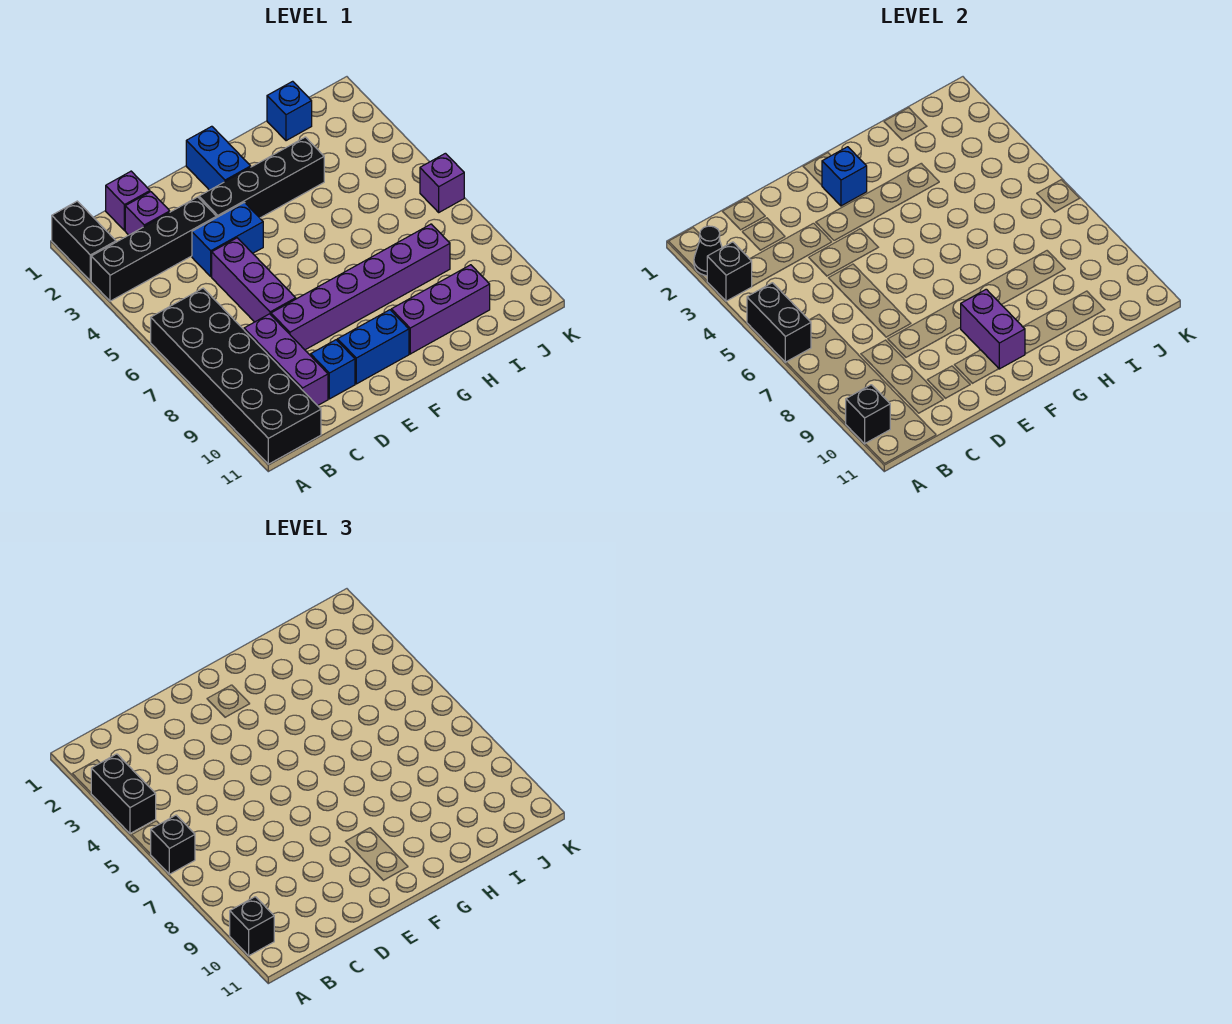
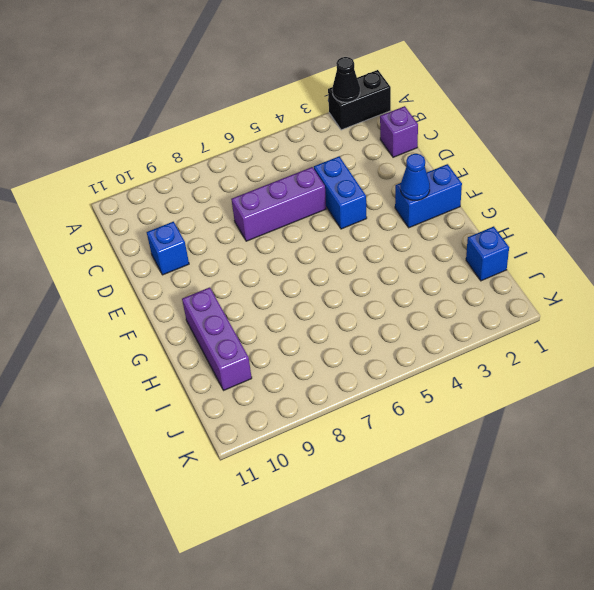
blue cone F2 level 2 -> blue brick F2 level 2
none -> black brick A3:D3 level 1
none -> black brick A6:B11 level 1
none -> purple brick C2 level 1

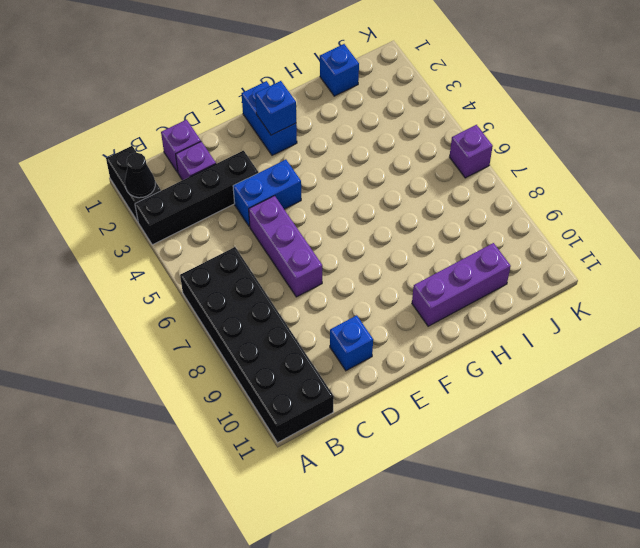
none -> purple brick C8:C10 level 1
none -> purple brick D8:I8 level 1
none -> black brick E3:H3 level 1

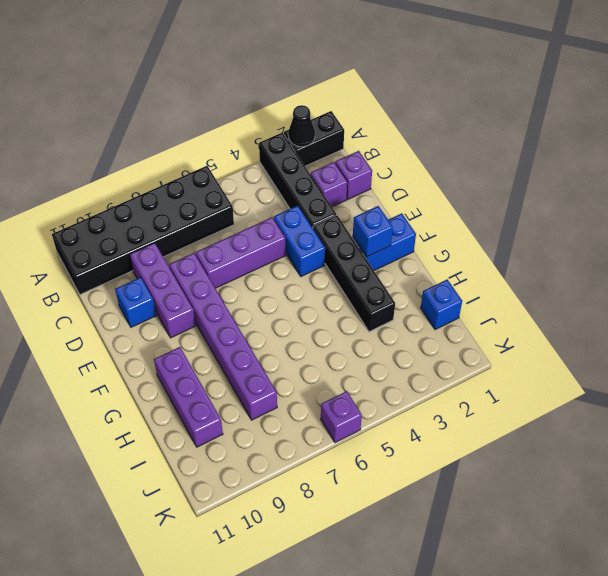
purple brick C9:E9 level 1 -> purple brick C8:C10 level 1
none -> blue brick E10:F10 level 1
none -> black brick A3 level 2
none -> black brick A5:A6 level 2

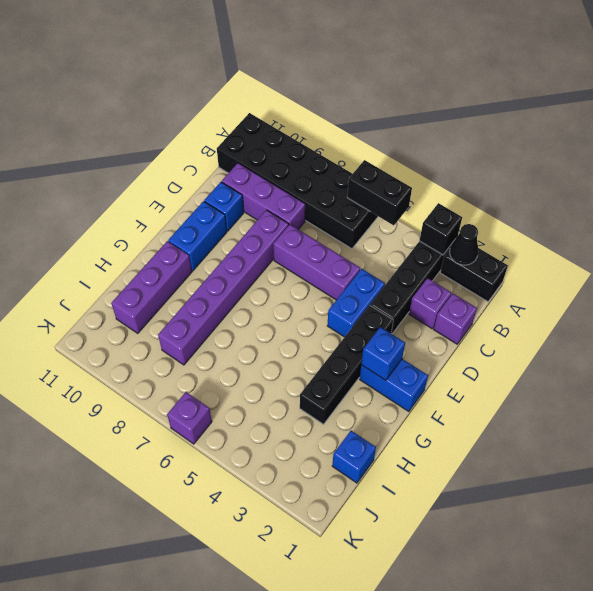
none -> black brick A10 level 2
none -> purple brick F9:F10 level 2
none -> black brick A3:A4 level 3

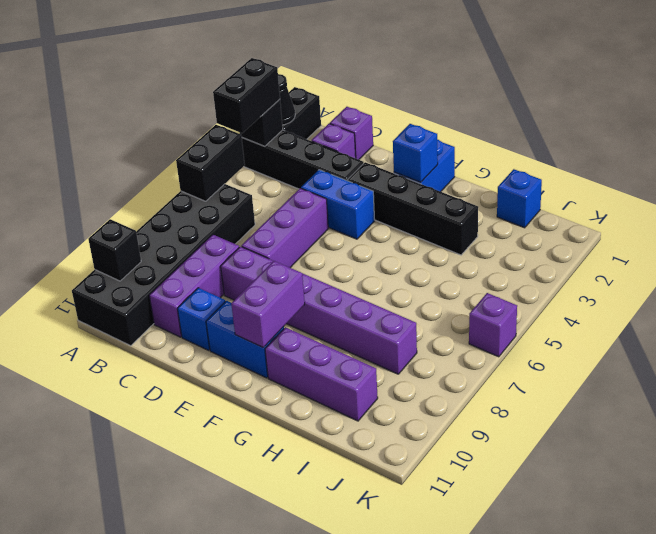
none -> black brick A6 level 3
none -> black brick A10 level 3

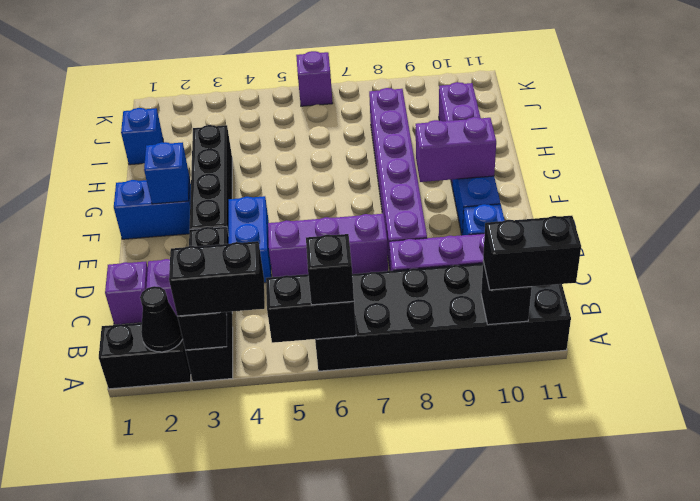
black brick A10:A11 level 3 -> black brick A10 level 3

